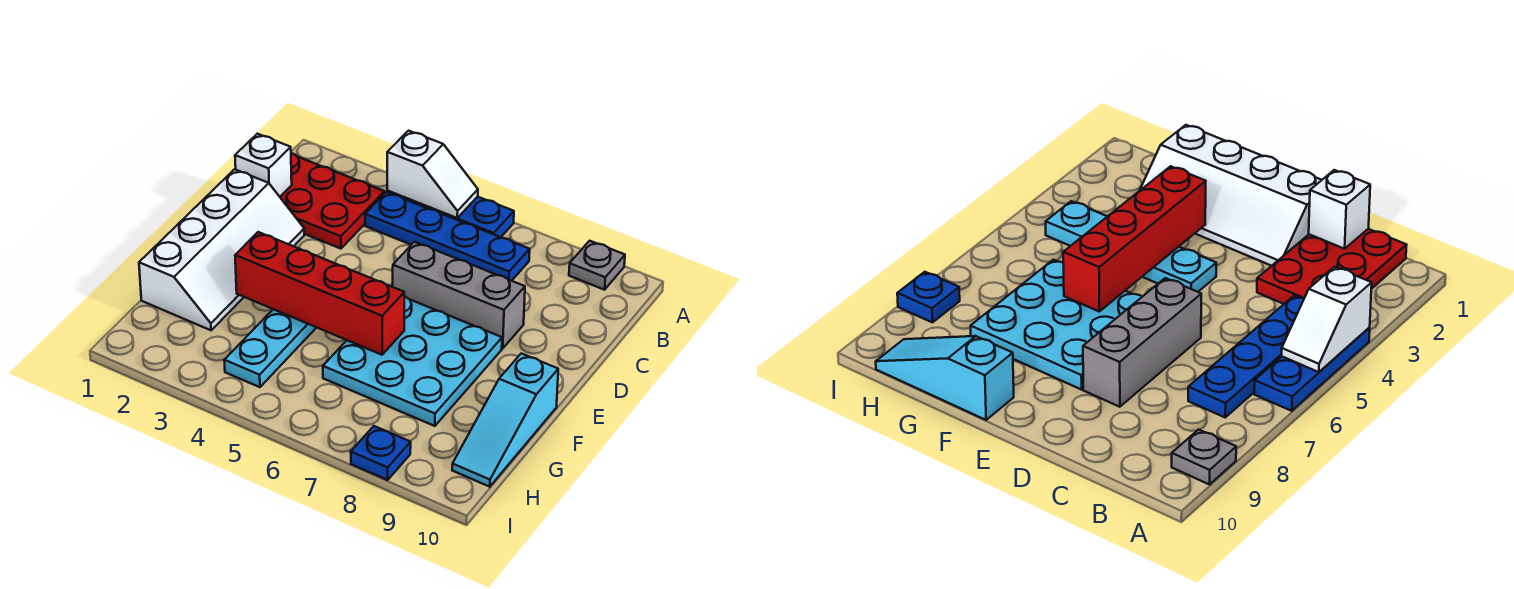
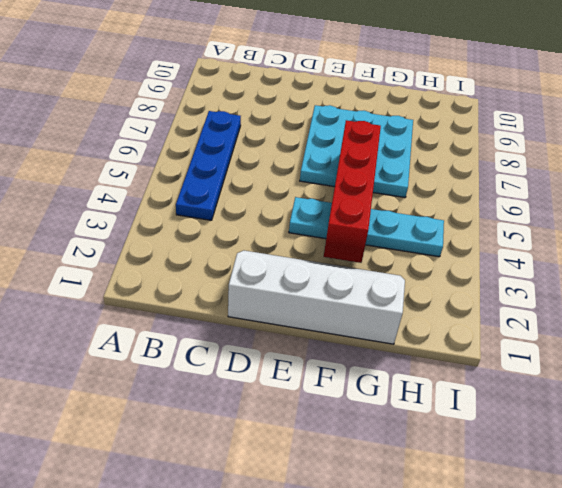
none -> blue plate A4:A6 level 1
none -> grey plate A9 level 1
none -> red plate B1:C3 level 1

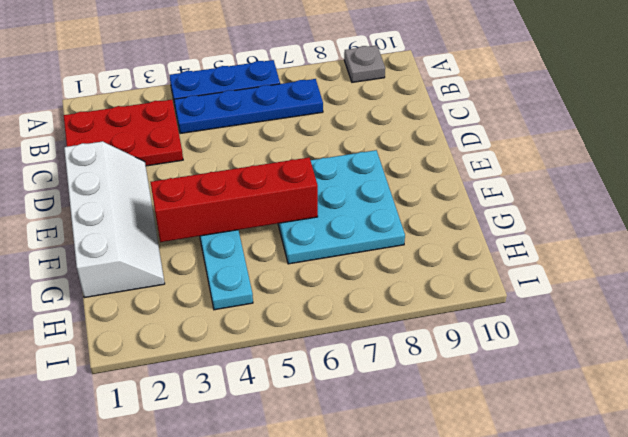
none -> grey brick D6:D8 level 1
none -> cyan slope F10:H10 level 1 top F
none -> blue plate I8 level 1

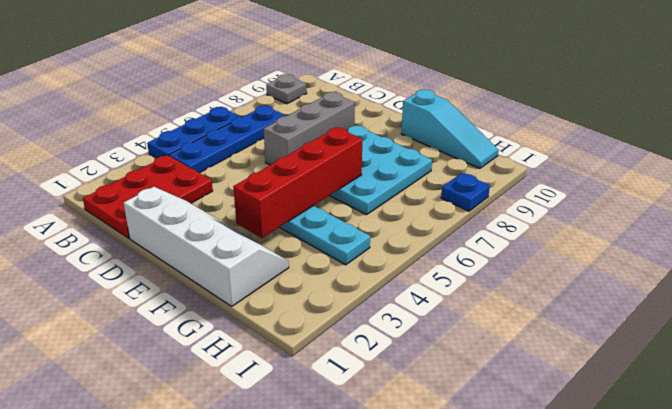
none -> white slope A4:A5 level 2 top 4
none -> white brick C1 level 2

